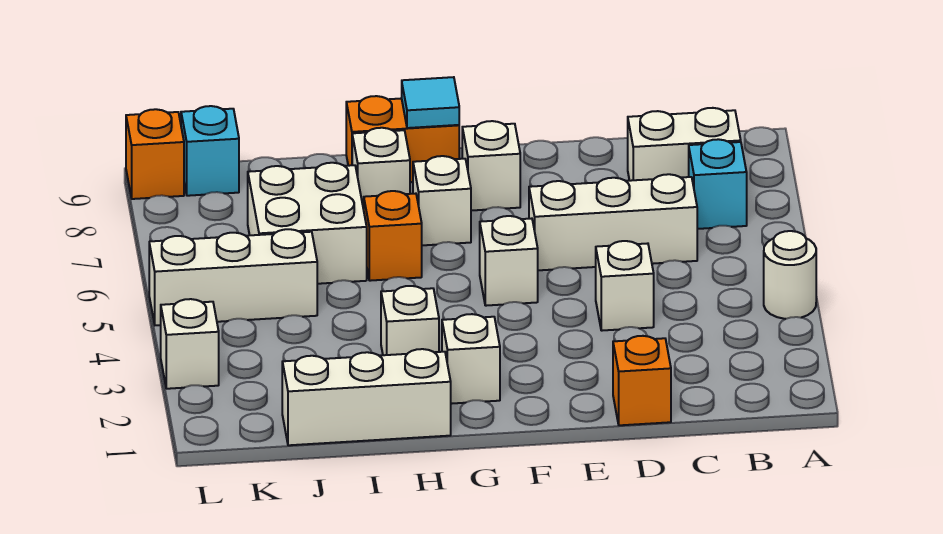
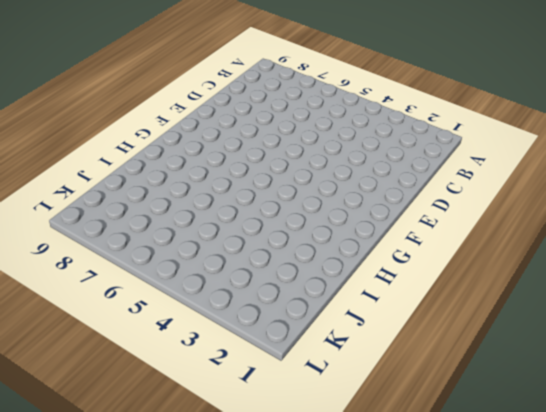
none -> white round brick A4 level 1
none -> cyan brick B7 level 1
none -> white brick B8:C8 level 1

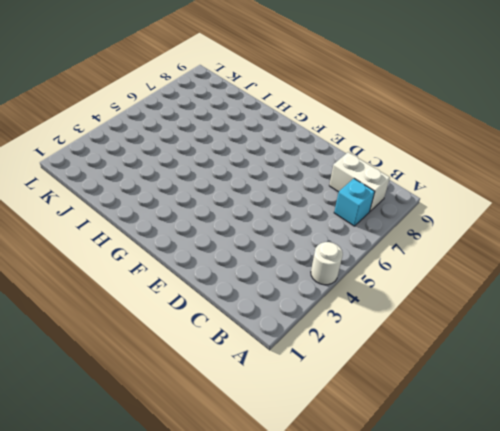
none -> white brick C6:E6 level 1
none -> orange brick D1 level 1
none -> white brick D4 level 1

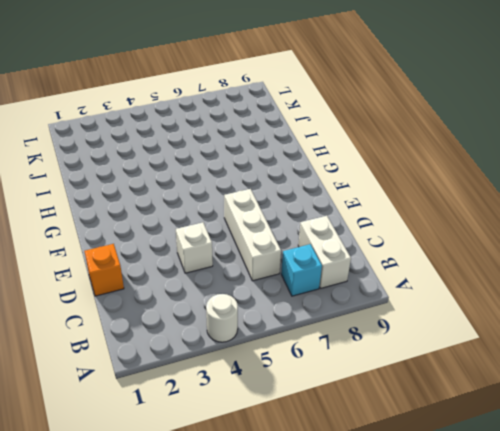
none -> white brick F5 level 1
none -> white brick F8 level 1
none -> white brick G2 level 1

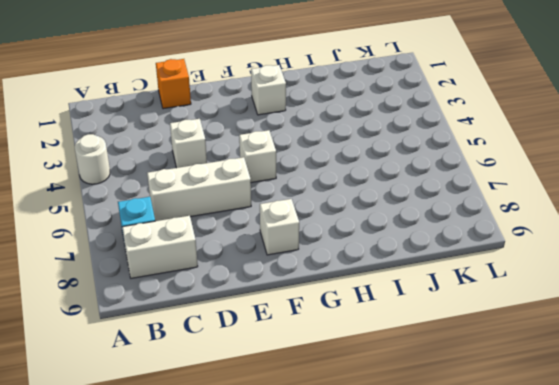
none -> white brick G7 level 1
none -> orange brick G9:H9 level 1
none -> white brick H1:J1 level 1

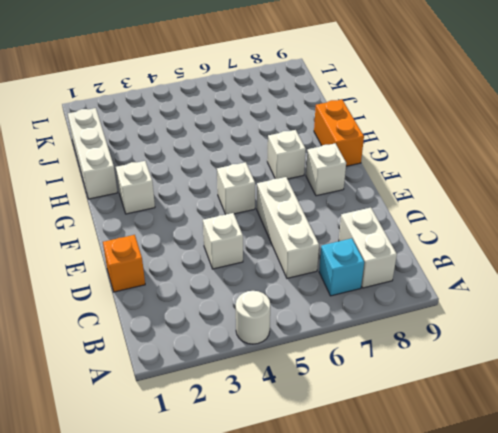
none -> white brick H3 level 1
none -> orange brick H6 level 1
none -> white brick H8 level 1

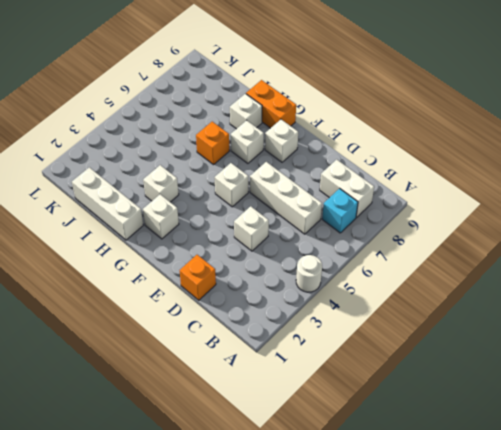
none -> white brick I6:J7 level 1
none -> white brick J5:L5 level 1
none -> cyan brick K9 level 1

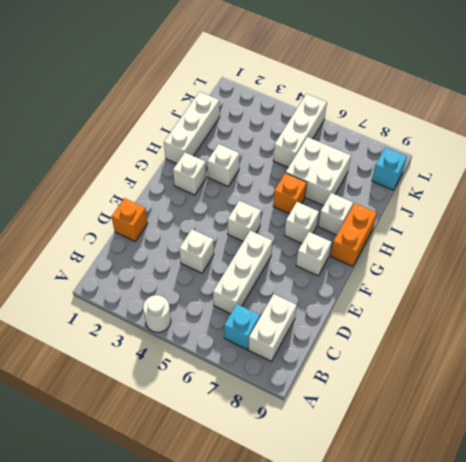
none -> white brick L3 level 1
none -> orange brick L9 level 1
none -> cyan tile G9 level 2

